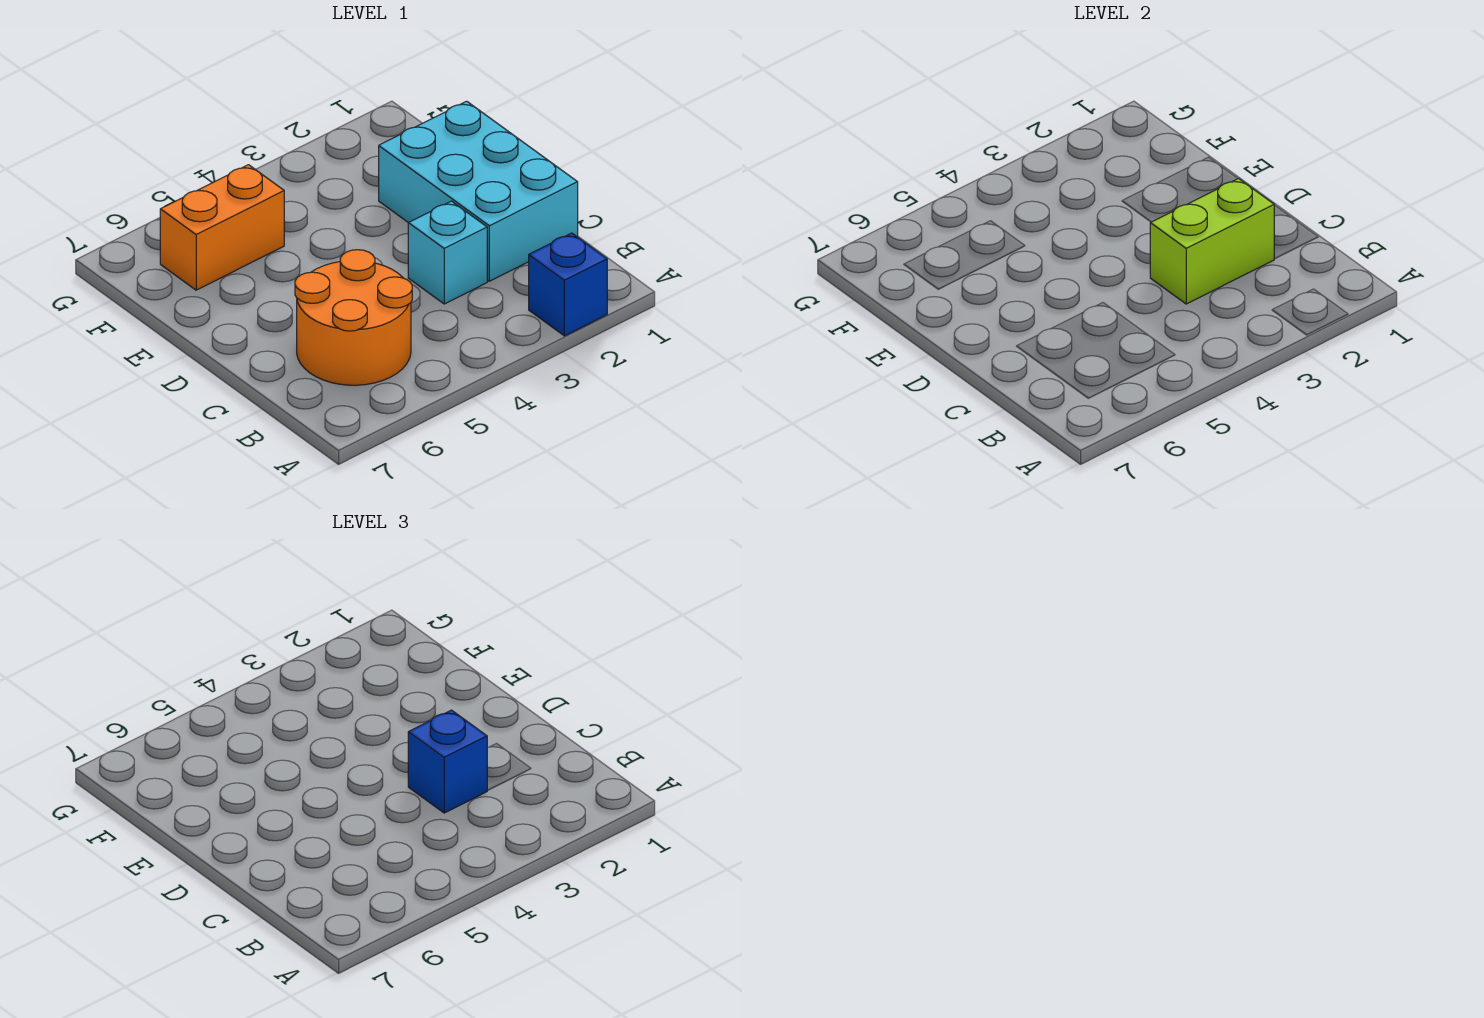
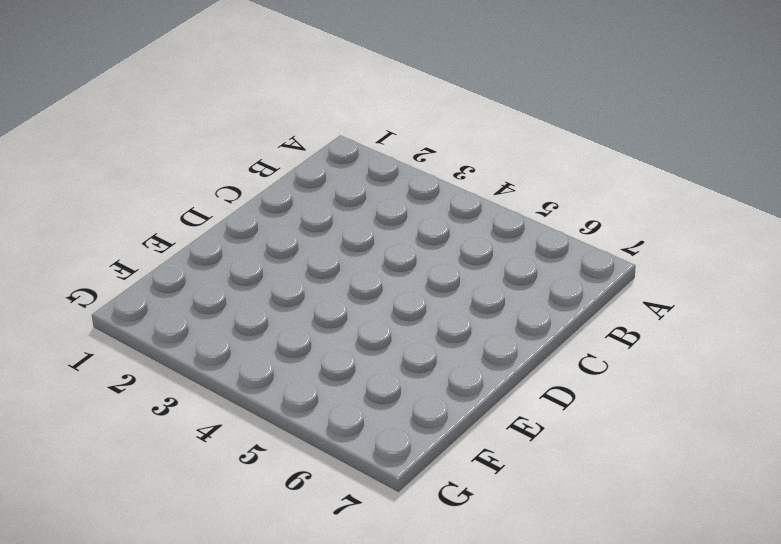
none -> blue brick A2 level 1
none -> orange round brick B5:C6 level 1

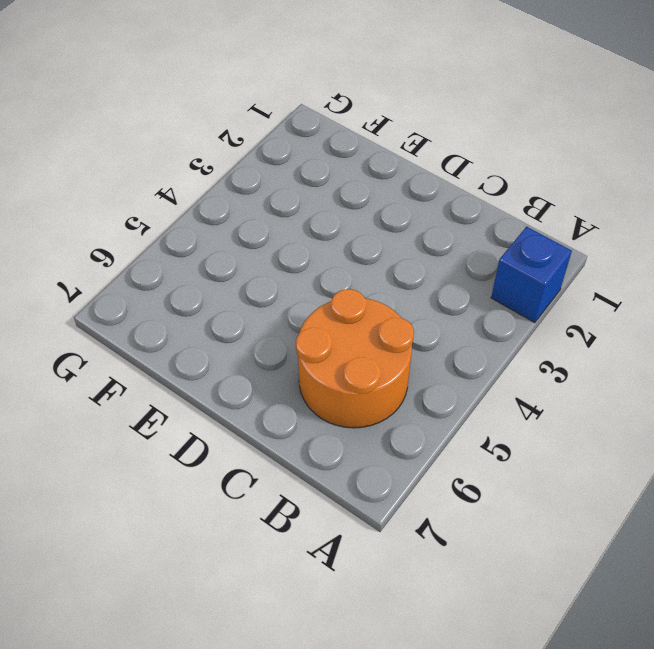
none -> cyan brick C1:E2 level 1
none -> cyan brick C3 level 1

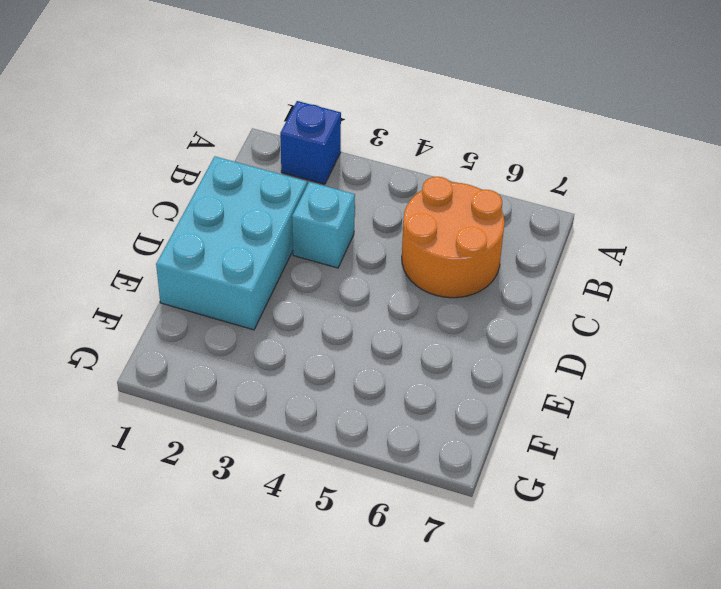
none -> orange brick F5:F6 level 1
none -> lime brick C2:C3 level 2

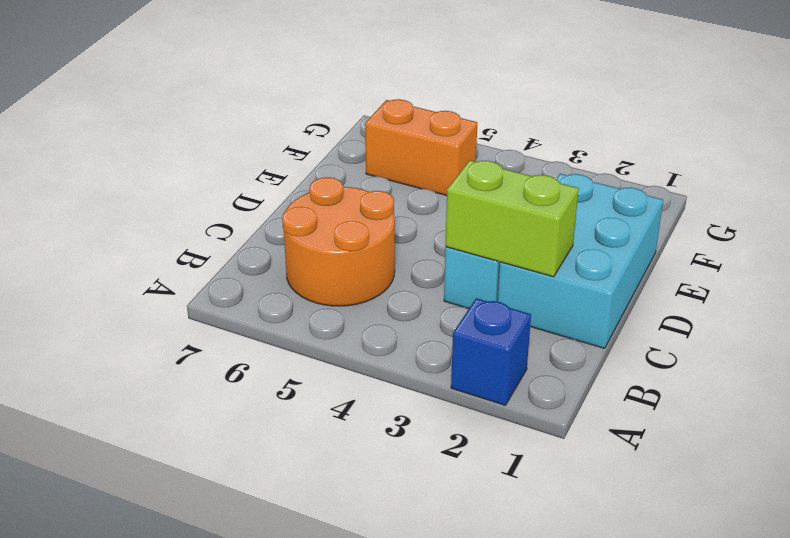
none -> blue brick C3 level 3

